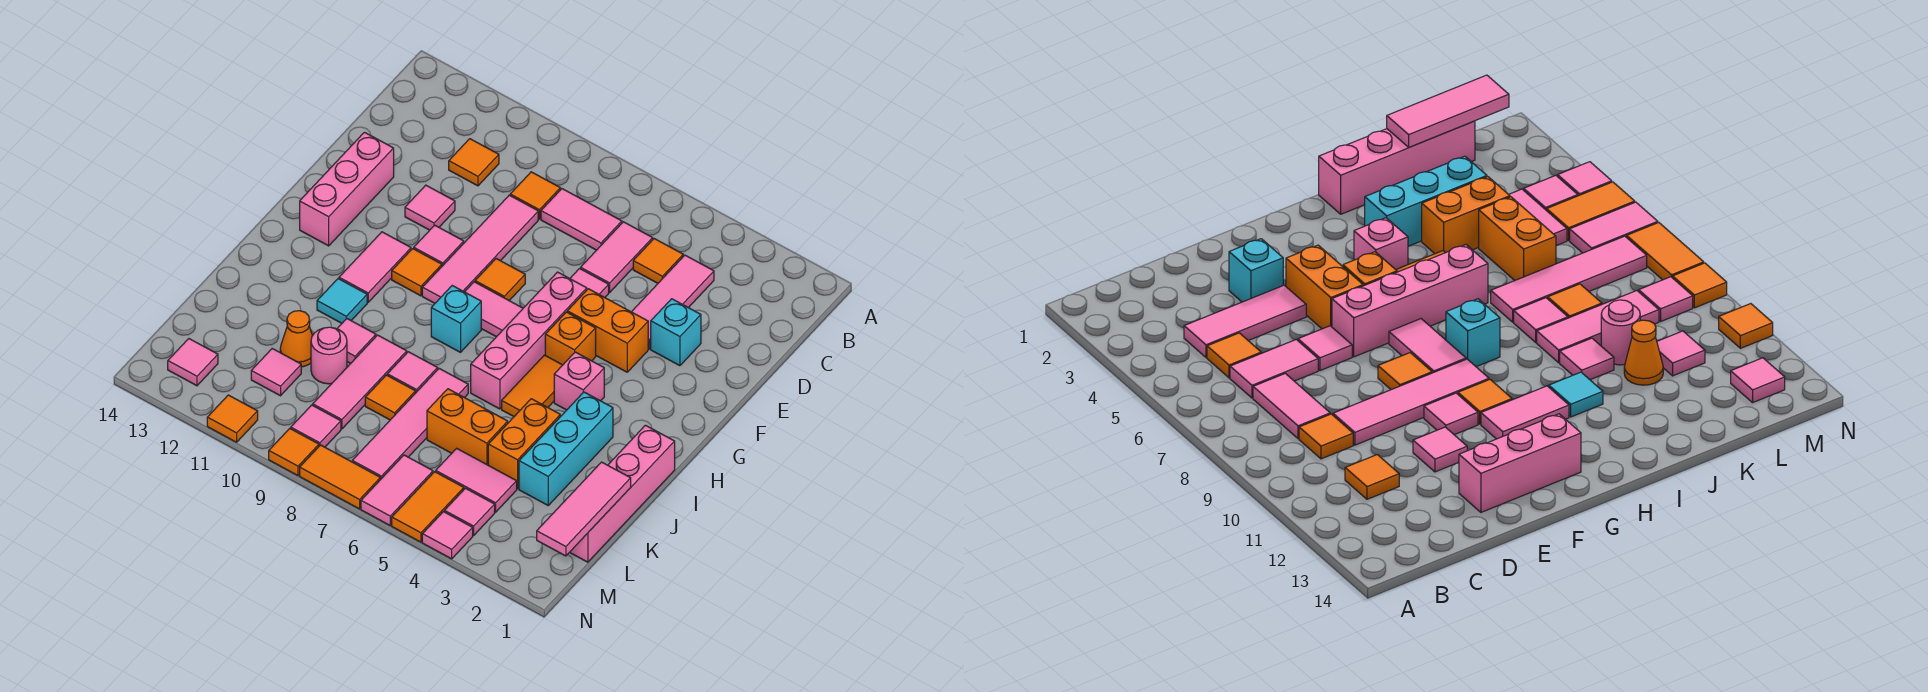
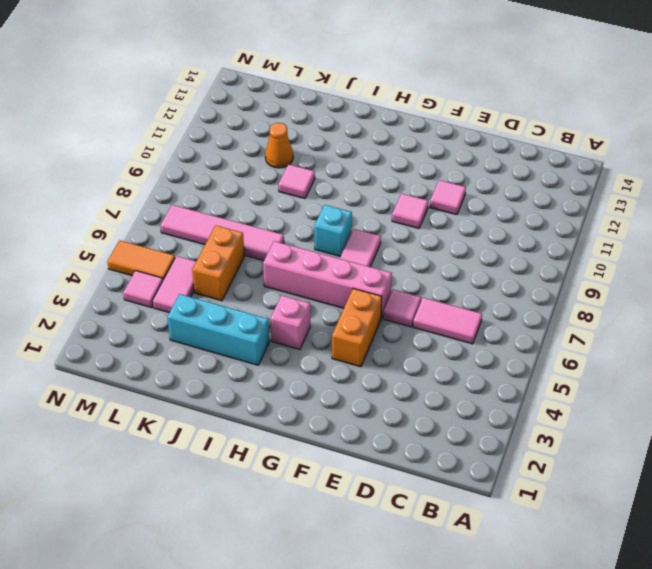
none -> pink tile C4:E4 level 1
none -> orange tile C5 level 1
none -> pink tile C7:C8 level 1
none -> orange tile C9 level 1

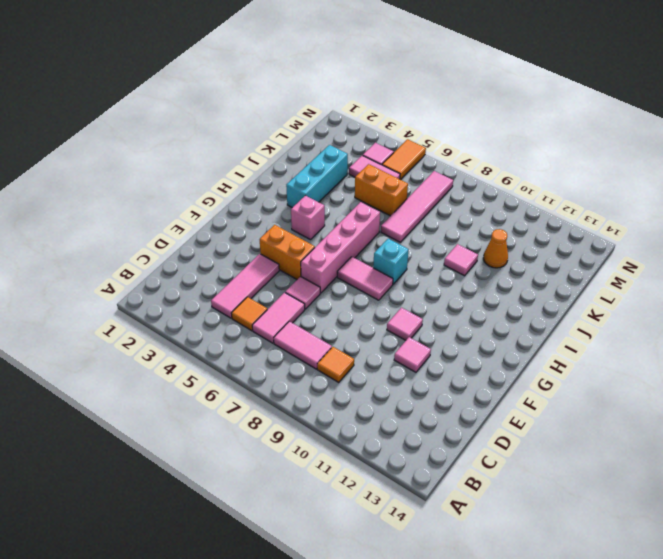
none -> orange tile C11 level 1
none -> pink tile D9:G9 level 1
none -> cyan brick E3 level 1
none -> pink brick E13:G13 level 1

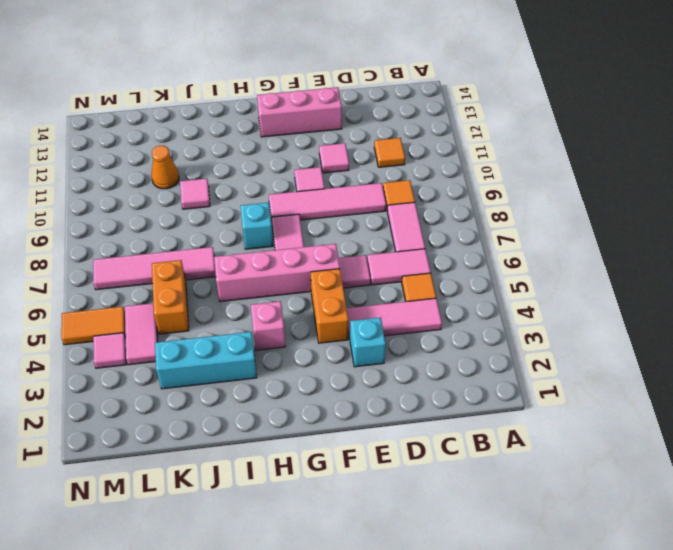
none -> orange tile F8 level 1
none -> orange brick G5 level 1
none -> orange tile G10 level 1
none -> pink tile G11:H11 level 1

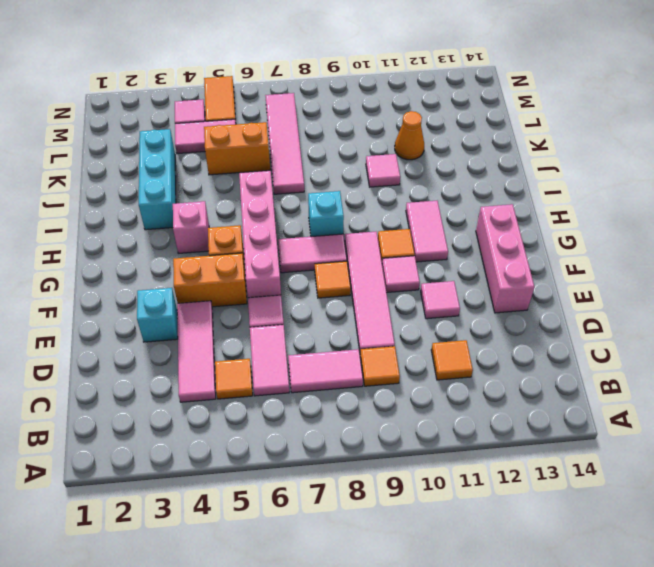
none -> orange tile H5:I5 level 1
none -> pink brick I1:L1 level 1
none -> cyan tile I11 level 1
none -> orange brick J4:K4 level 1

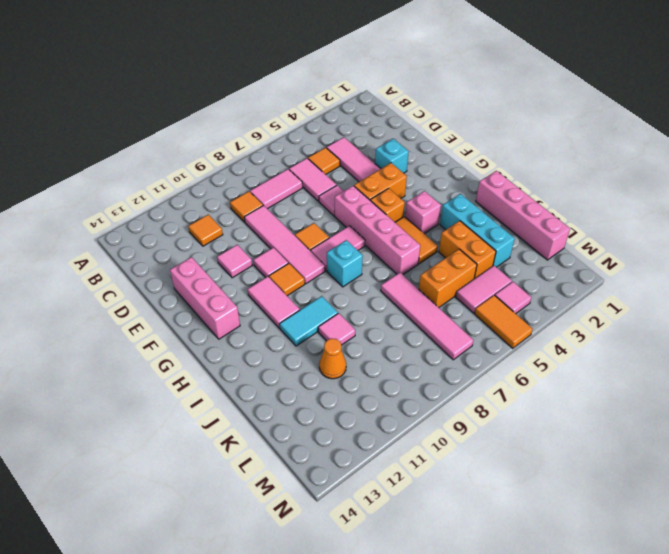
cyan tile I10:I11 level 1 -> cyan tile I11 level 1
none -> pink tile J8 level 1
none -> pink tile J9:L9 level 1
none -> orange tile K8 level 1
none -> pink round brick K10 level 1

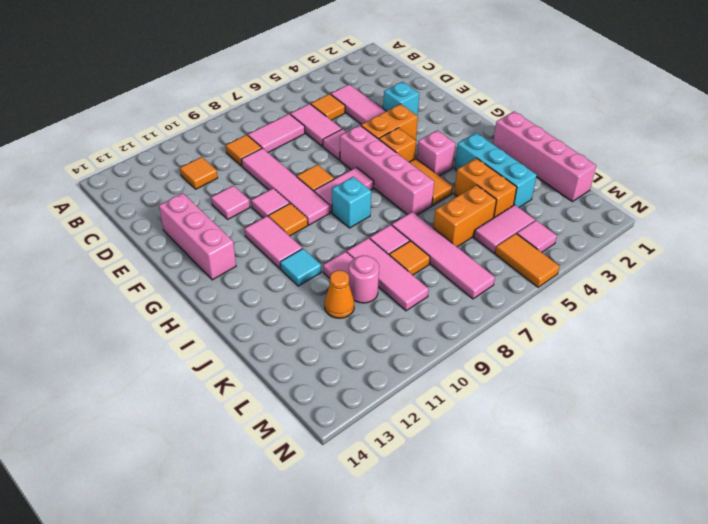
none -> pink tile L11 level 1
none -> pink tile M6:N6 level 1
none -> pink tile M9 level 1
none -> pink tile M13 level 1

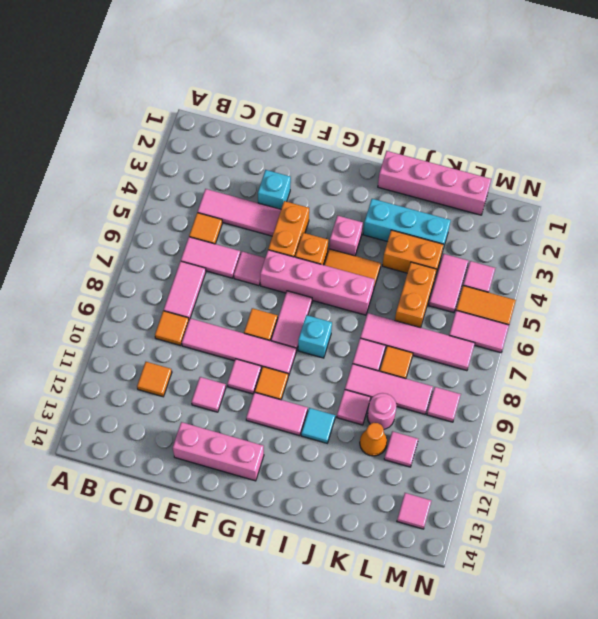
none -> pink tile N4 level 1
none -> orange tile N7:N8 level 1
none -> orange tile N9 level 1
none -> orange tile N11 level 1

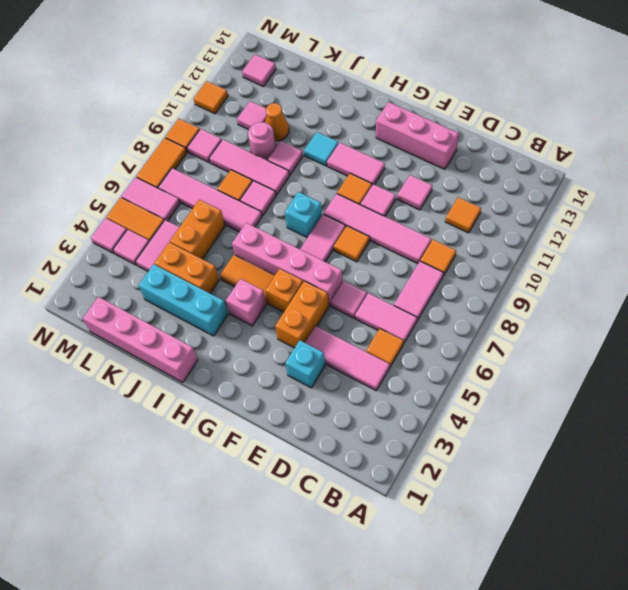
none -> pink tile K1:M1 level 2

